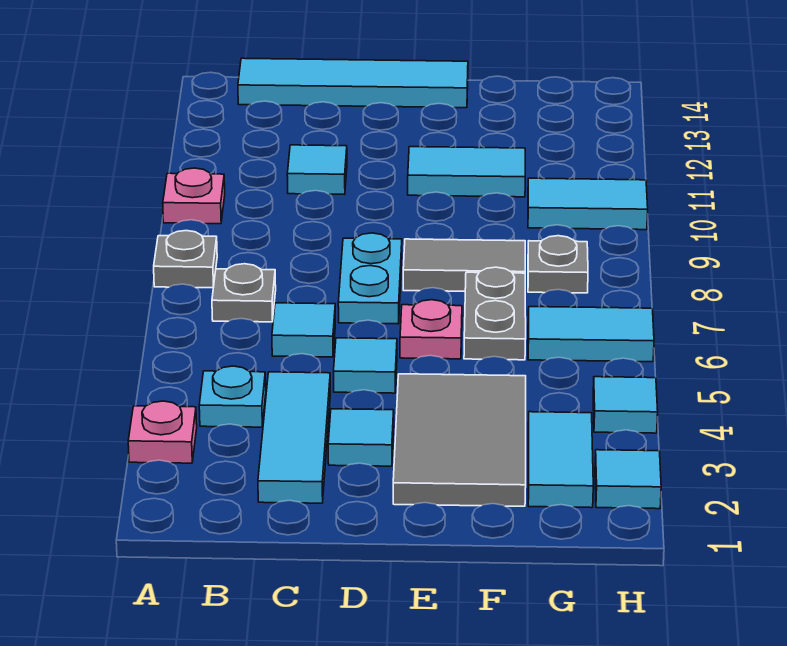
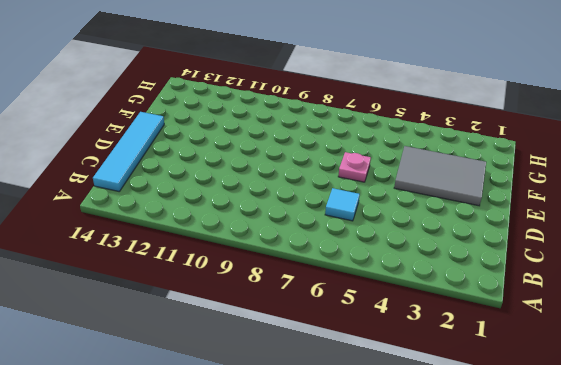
none -> pink plate A3 level 1
none -> grey plate A8 level 1
none -> pink plate A10 level 1

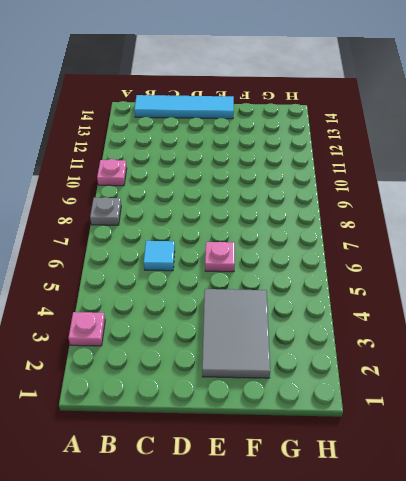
none -> cyan plate B4 level 1
none -> grey plate B7 level 1
none -> cyan tile C2:C4 level 1

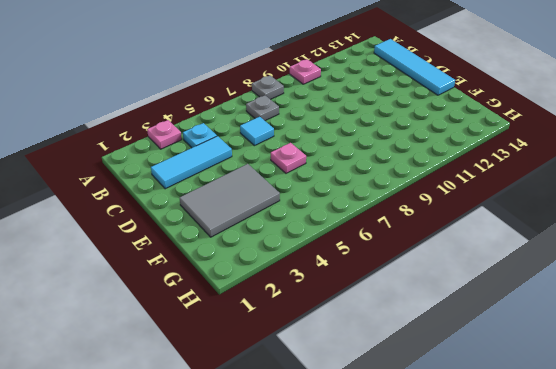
none -> cyan tile C11 level 1
none -> cyan tile D3 level 1
none -> cyan tile D5 level 1

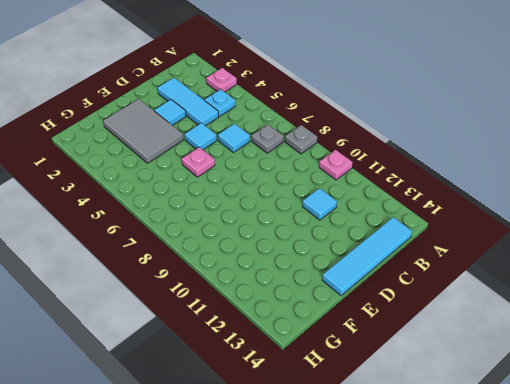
none -> cyan plate D7:D8 level 1
none -> grey tile E8:F8 level 1
none -> cyan tile E11:F11 level 1

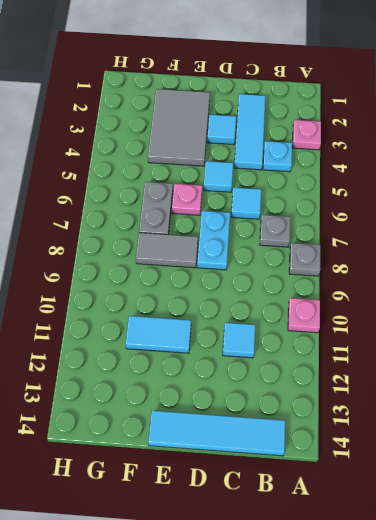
none -> cyan tile G2:G3 level 1
none -> cyan tile G6:H6 level 1
none -> grey plate G8 level 1

